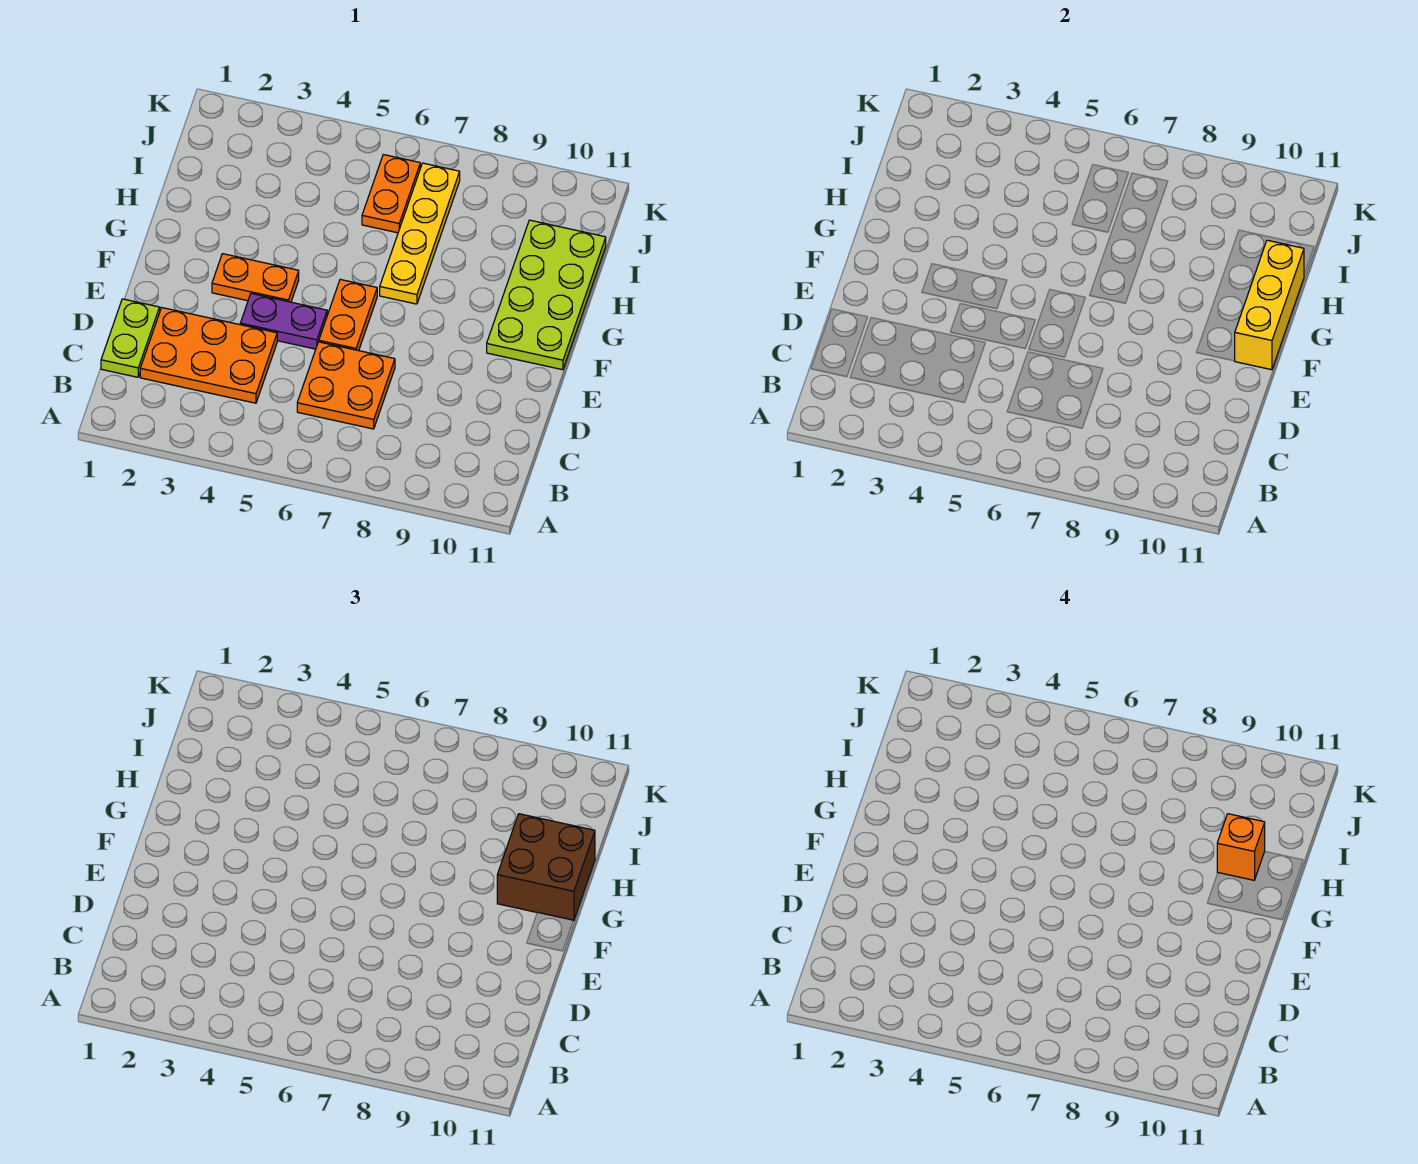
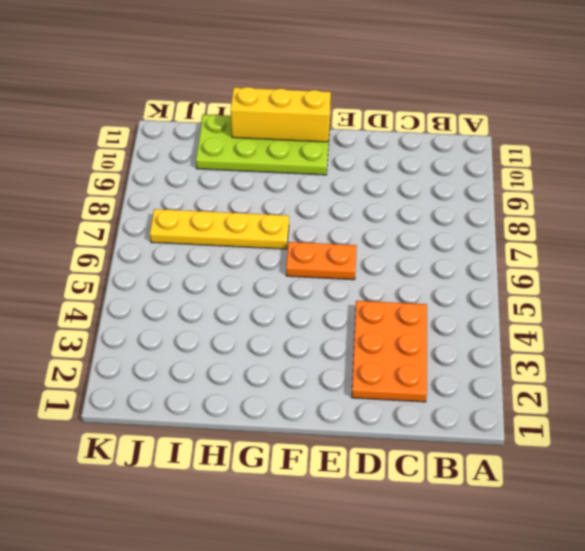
none -> lime plate C1:D1 level 1
none -> orange plate C6:D7 level 1
none -> purple plate E4:E5 level 1

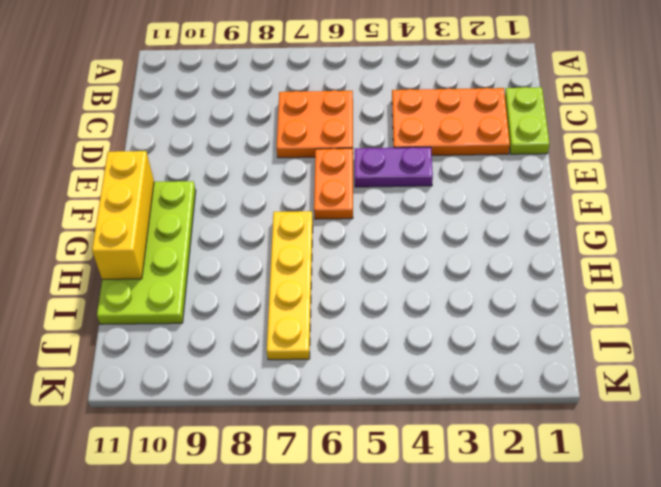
none -> orange plate F3:F4 level 1
none -> orange plate I6:J6 level 1
none -> brown brick G10:H11 level 3

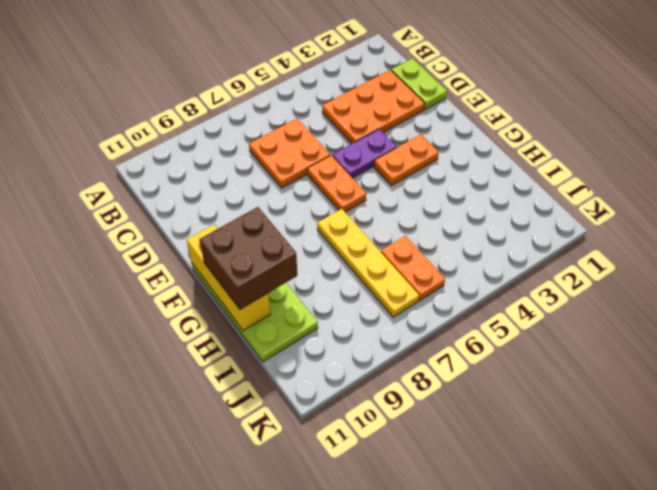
none -> orange brick H10 level 4

